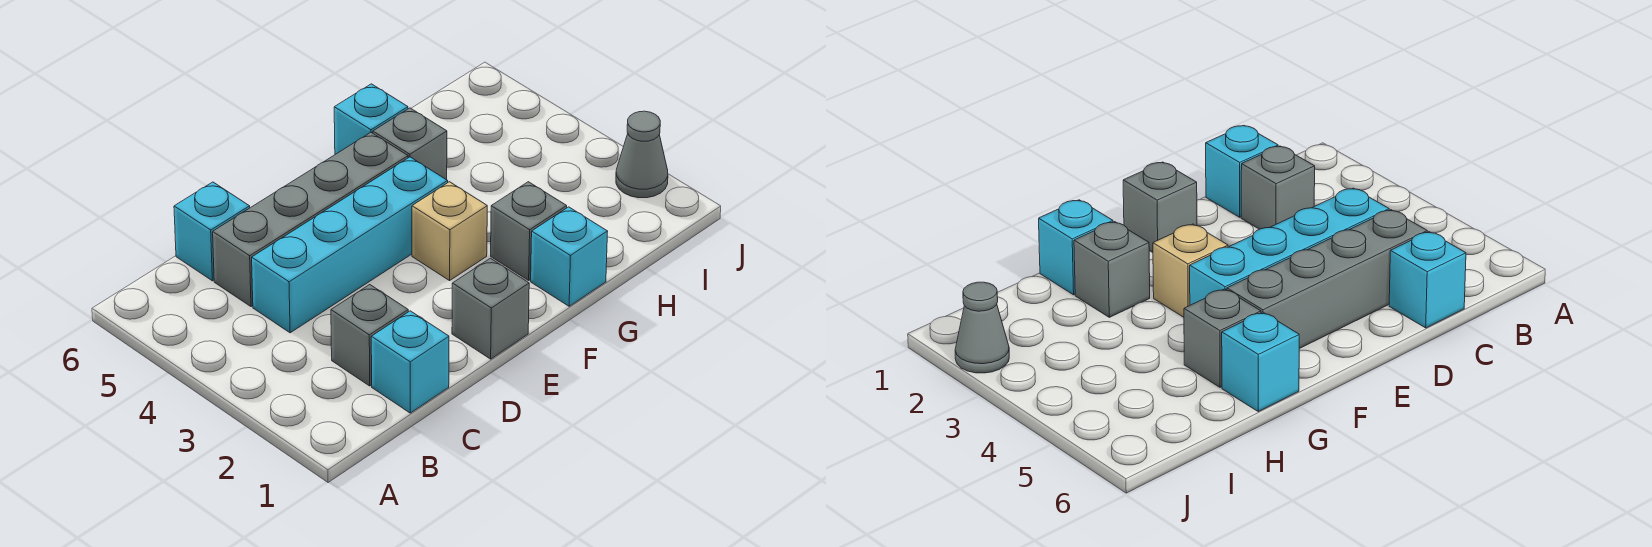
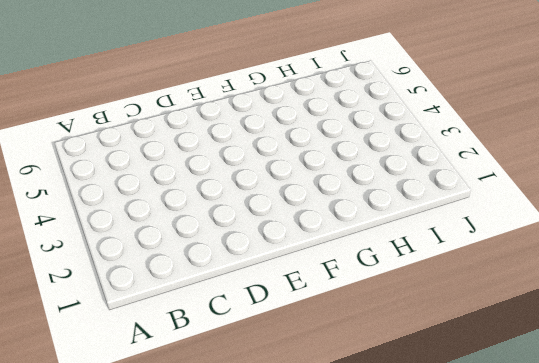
none -> cyan brick C1 level 1
none -> grey brick C2 level 1
none -> cyan brick C4:F4 level 1

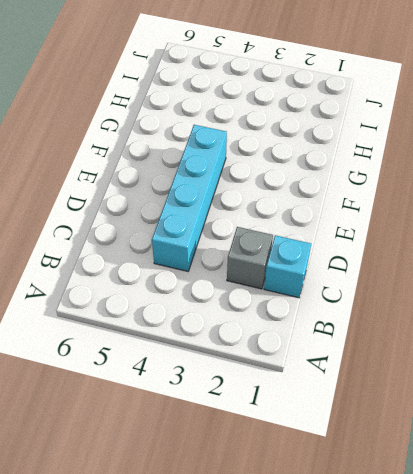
none -> grey brick C5:F5 level 1
none -> cyan brick C6 level 1
none -> grey brick E1 level 1

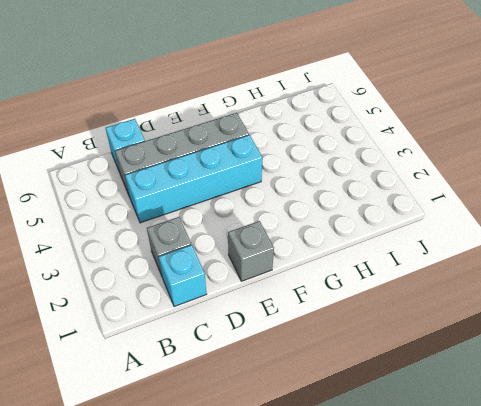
none -> tan brick F3 level 1
none -> cyan brick G1 level 1
none -> grey brick G2 level 1

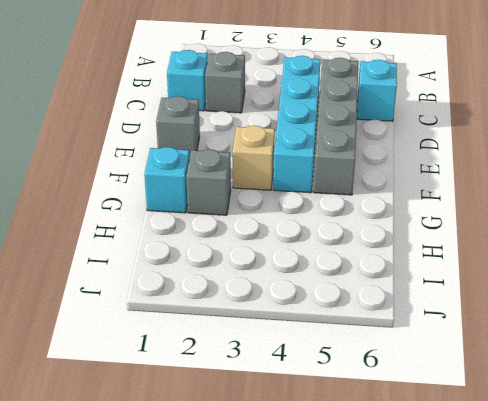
none -> grey brick G5 level 1
none -> cyan brick G6 level 1
none -> grey cone J2 level 1

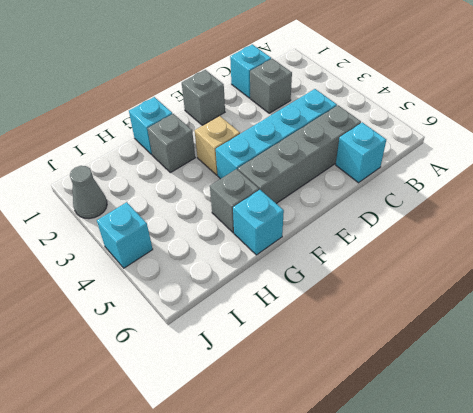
cyan brick J4 level 1 -> none

